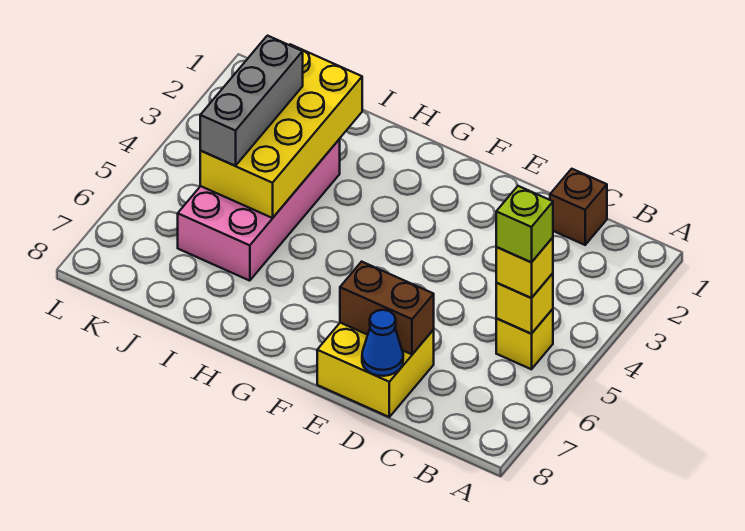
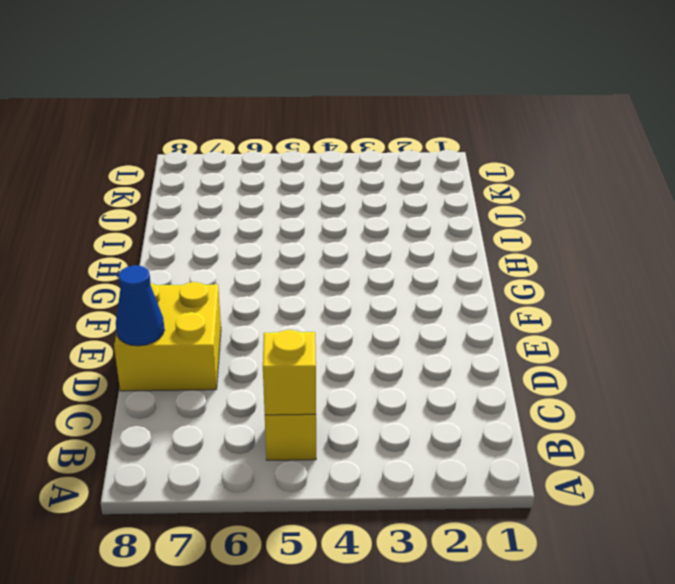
none -> brown brick C1 level 1
none -> pink brick I3:J6 level 1

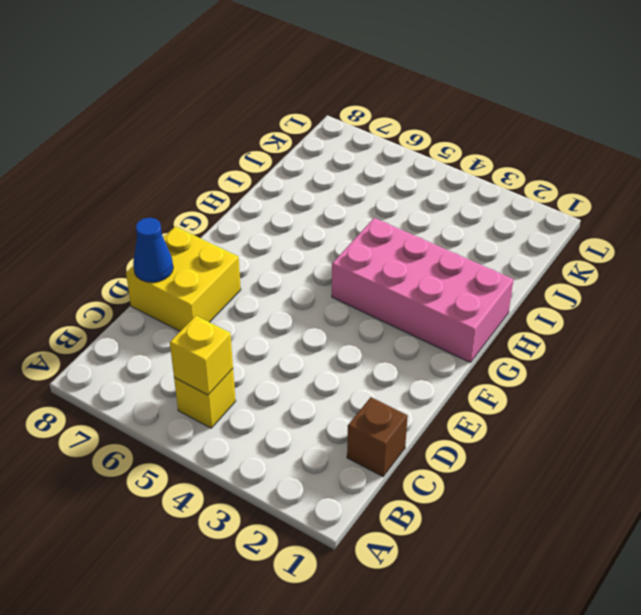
pink brick G1:H4 level 1 -> pink brick I3:J6 level 1
none -> brown brick D7:E7 level 2
none -> yellow brick I2:J5 level 2

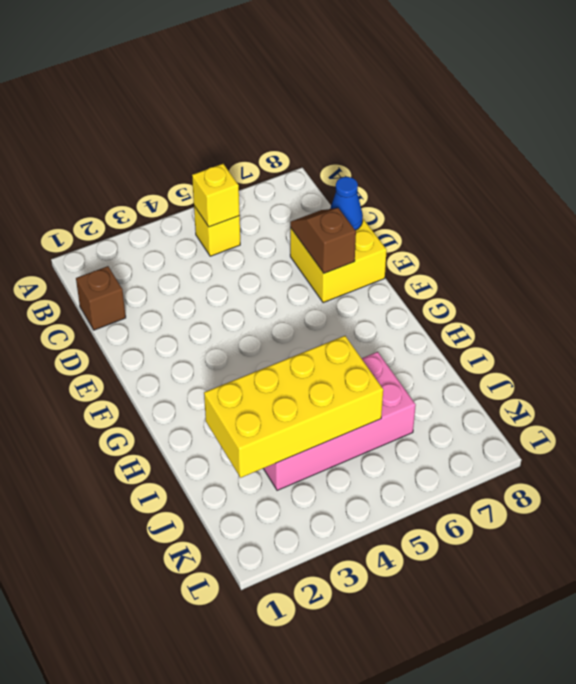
brown slope D7:E7 level 2 top E -> brown brick D7:E7 level 2
none -> yellow brick B5 level 3
none -> grey brick J3:J5 level 3

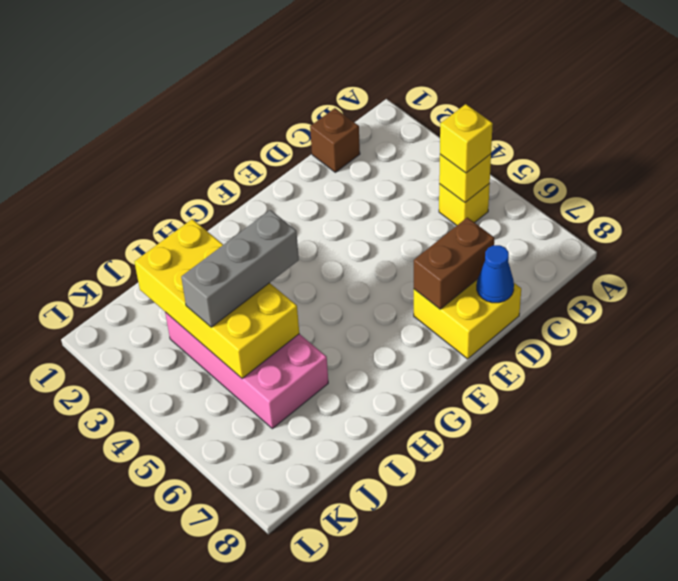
grey brick H4:J4 level 3 -> grey brick J3:J5 level 3
none -> lime brick B5 level 4

